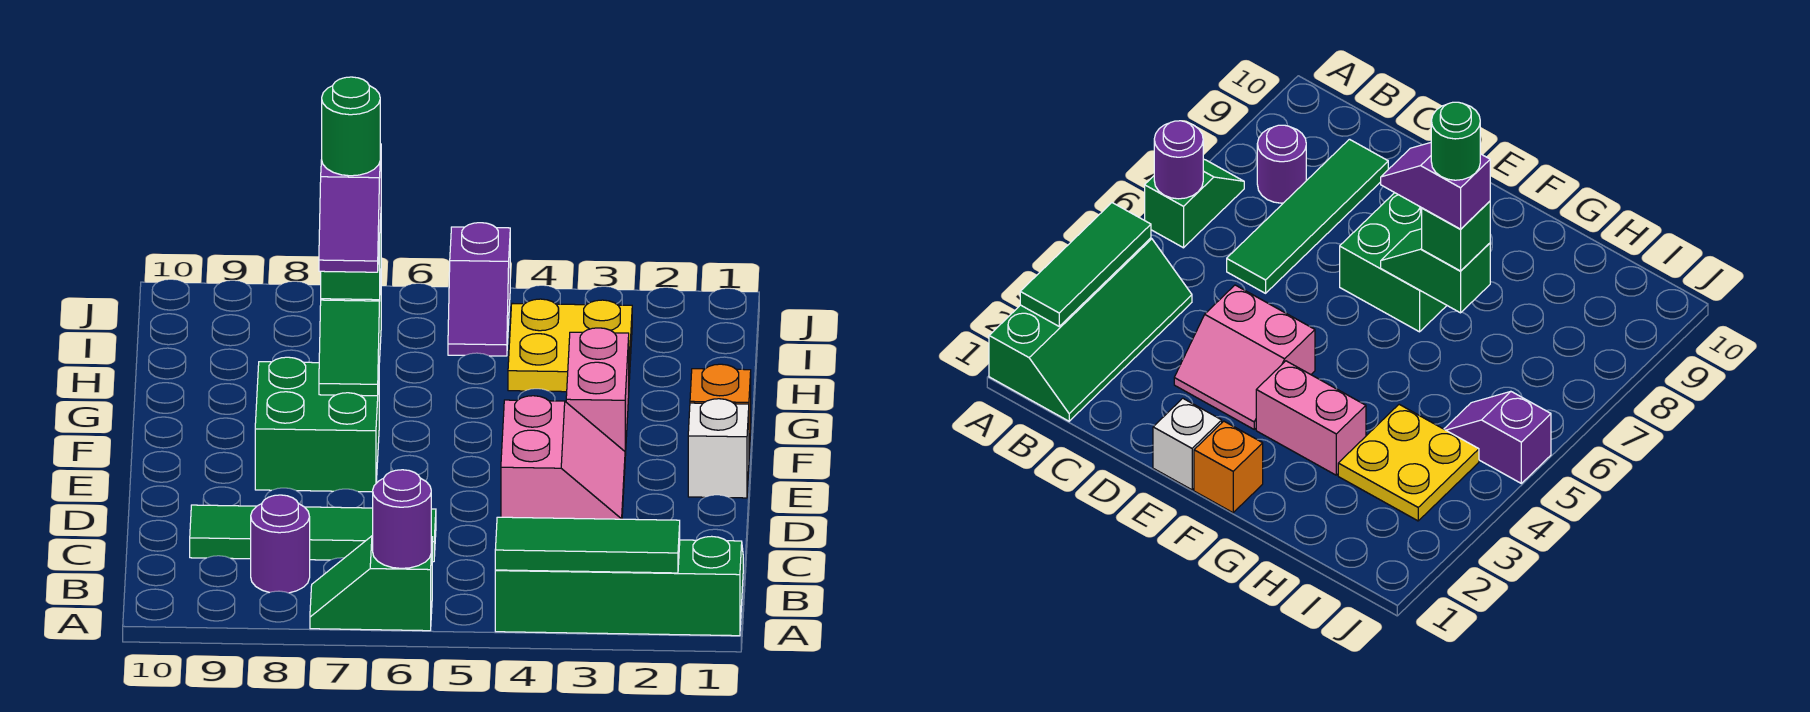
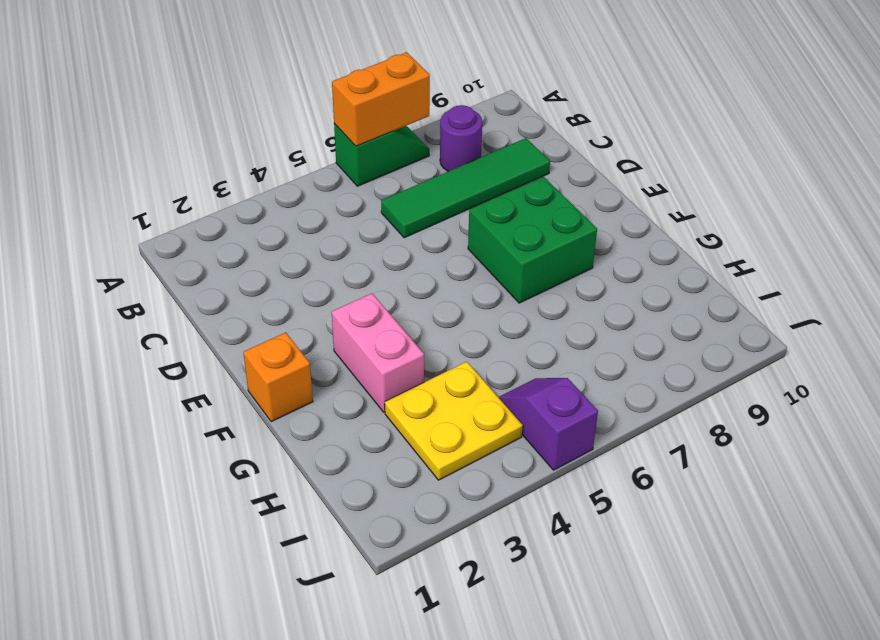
orange brick A6:A7 level 2 -> purple round brick A6 level 2
none -> green slope A1:B4 level 1 top A
none -> pink slope D3:E4 level 1 top 4
none -> white brick E1 level 1

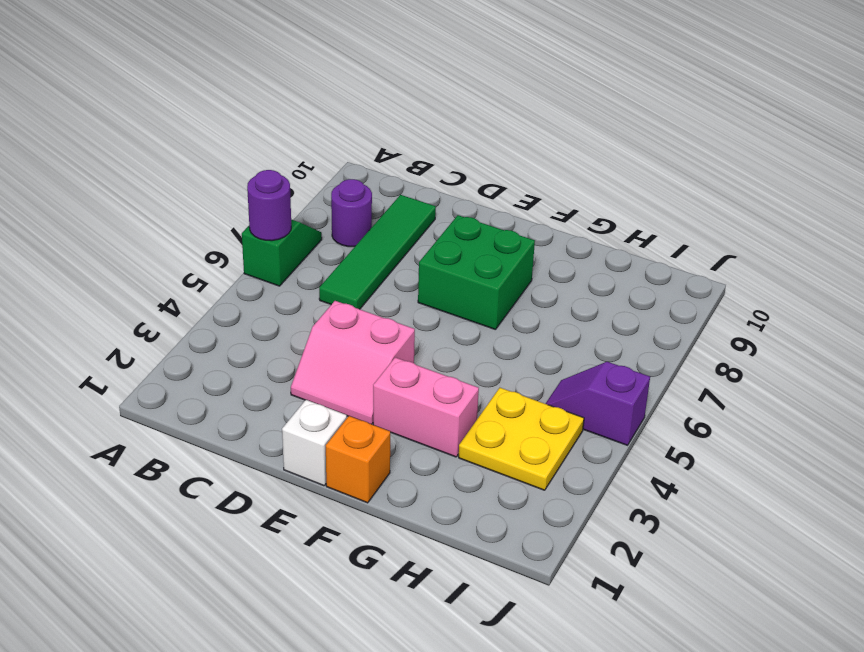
none -> green slope A1:B4 level 1 top A
none -> green tile A2:A4 level 2
none -> green slope F7:G7 level 2 top G

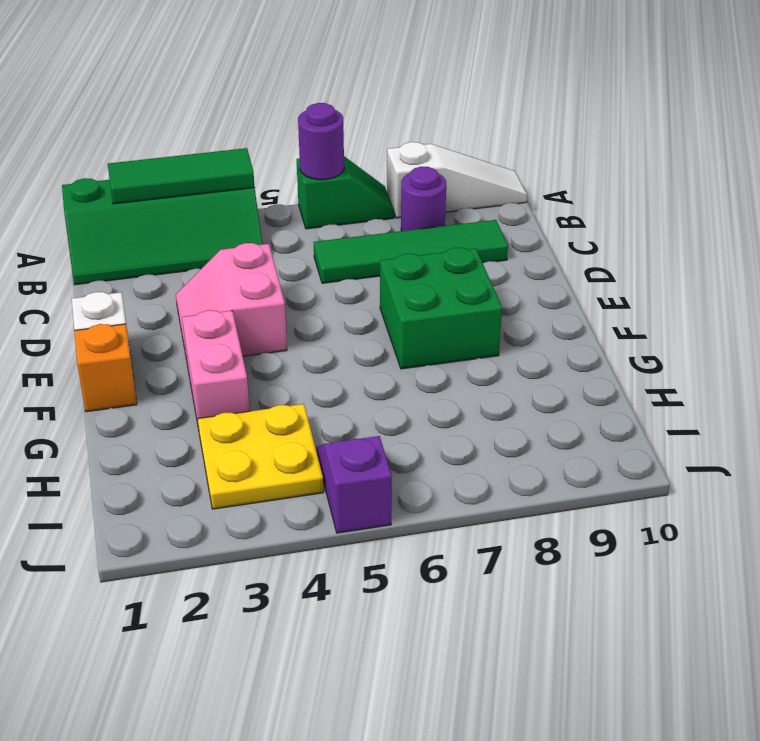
white slope A8:A10 level 1 top 8 -> none
none -> green slope F7:G7 level 2 top G
none -> green brick G7 level 3
none -> purple slope F7:G7 level 4 top G

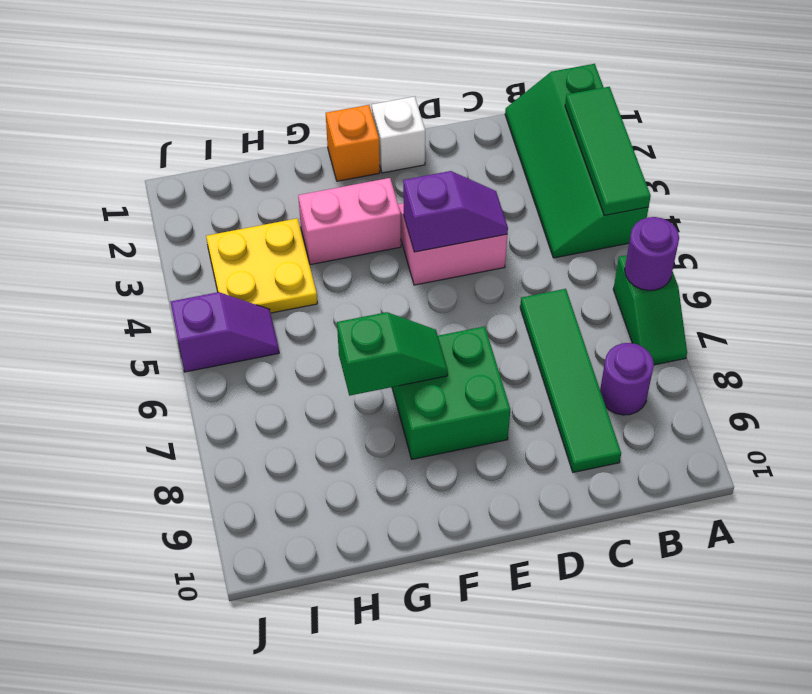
purple slope D4:E4 level 2 top E -> purple slope F7:G7 level 4 top G
none -> green brick G7 level 3
none -> green round brick G7 level 5

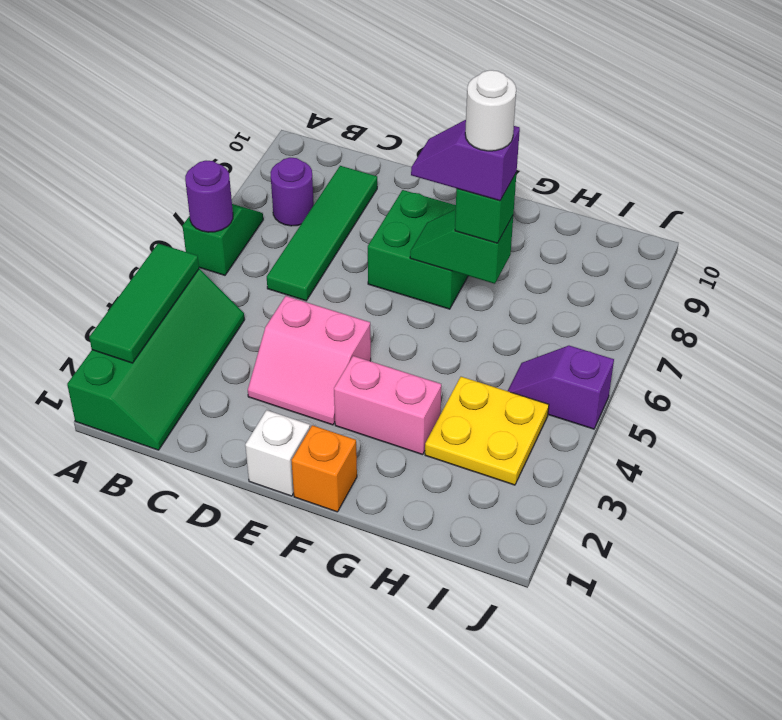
white round brick G7 level 5 -> green round brick G7 level 5

